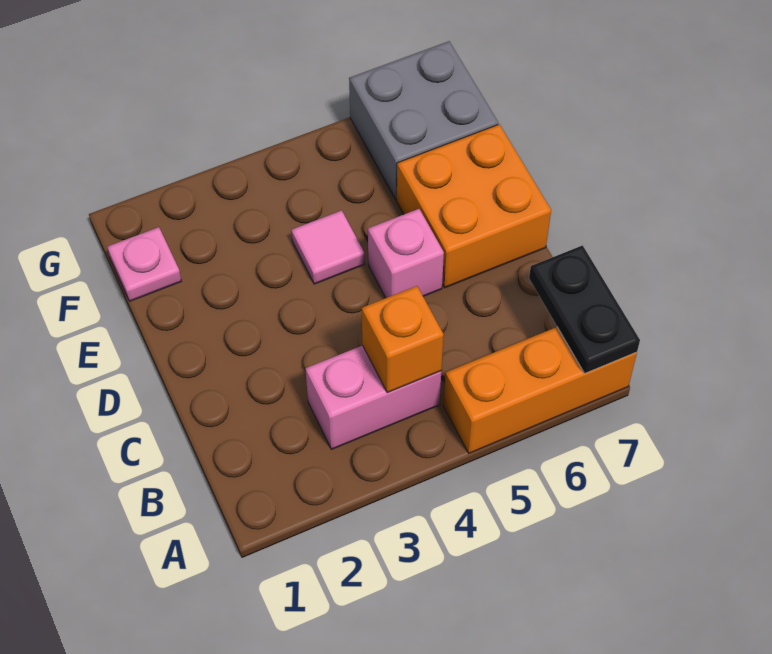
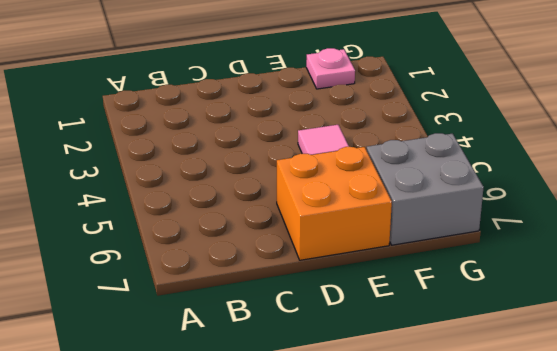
none -> orange brick A5:A7 level 1
none -> pink brick B3:B4 level 1

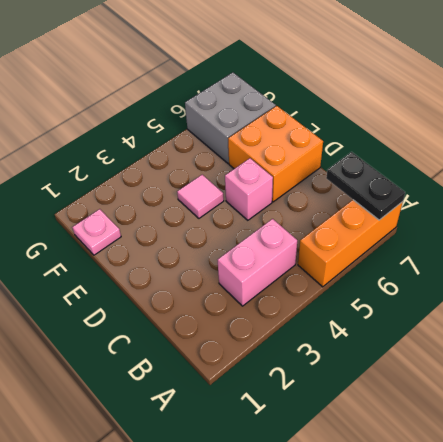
none -> orange brick B4 level 2

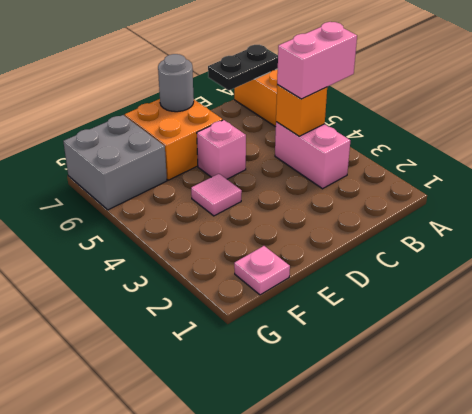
pink brick A4:B4 level 3 -> none
grey round brick D7 level 2 -> none

